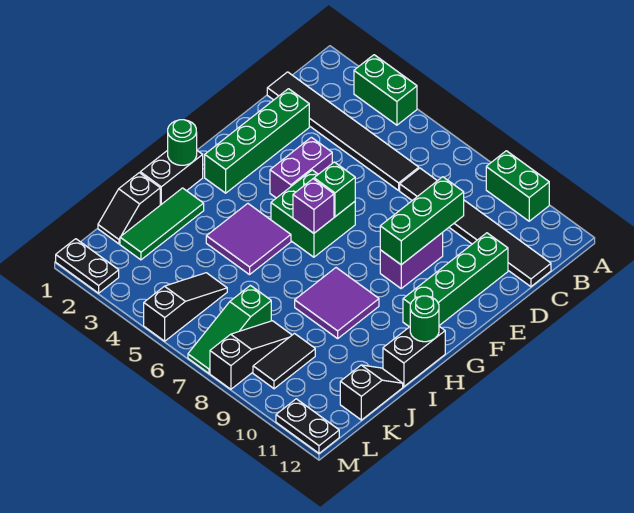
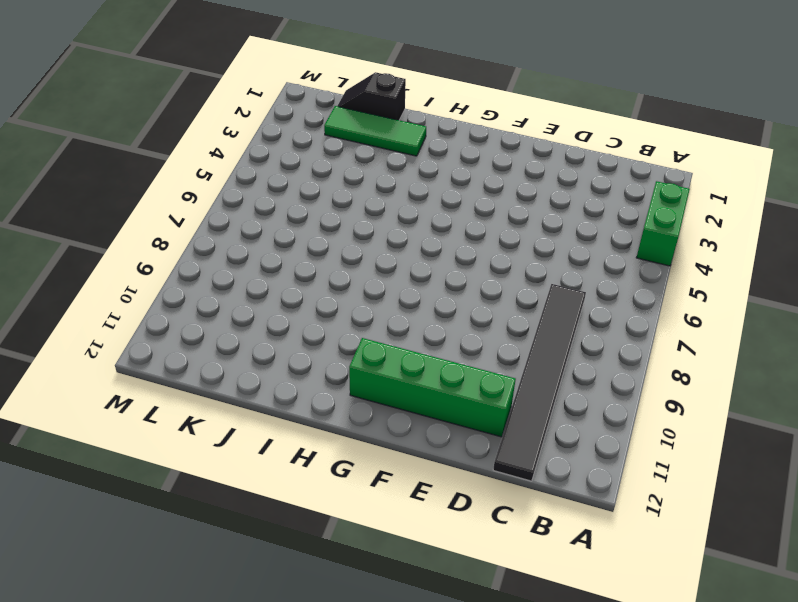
none -> green brick A9:A10 level 1
none -> black tile C1:C6 level 1
none -> green brick D2:G2 level 1

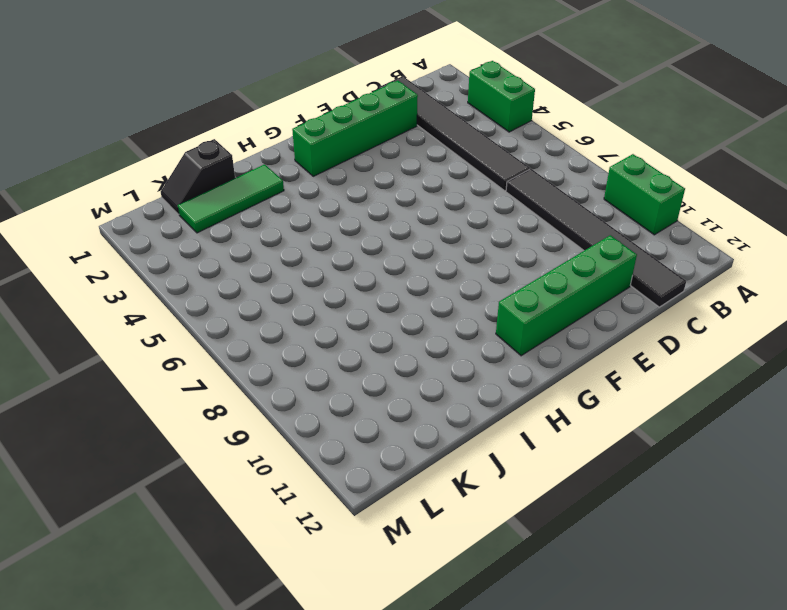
none -> purple brick E4:F4 level 1
none -> purple brick E9:F9 level 1
none -> green brick F5:G6 level 1

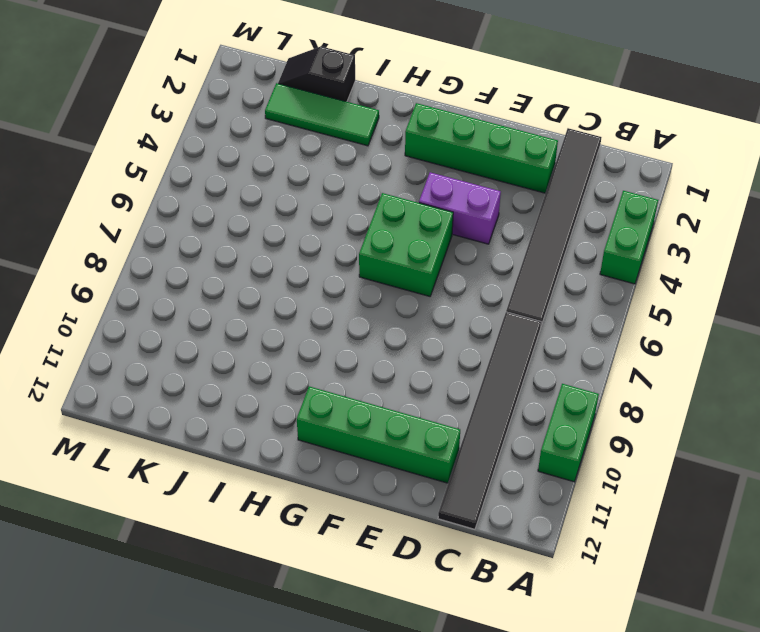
none -> purple brick E9:F9 level 1
none -> black brick H1:I1 level 1
none -> purple tile H4:I5 level 1

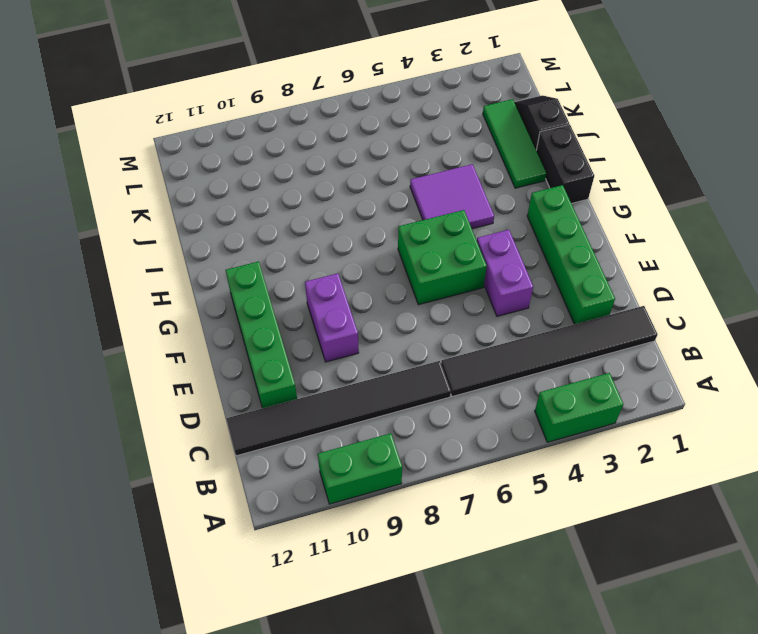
none -> purple tile H8:I9 level 1
none -> black brick H12:I12 level 1
none -> black slope J12:K12 level 1 top K

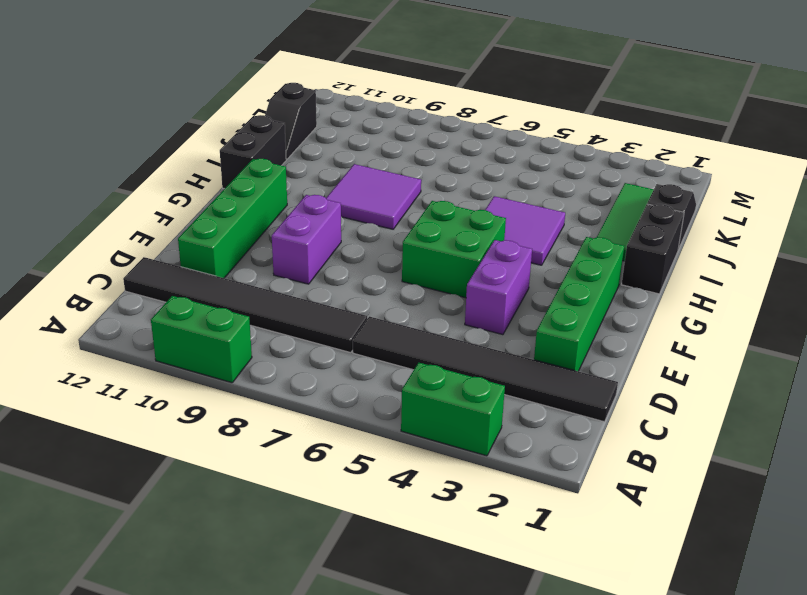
none -> black slope K5:M5 level 1 top M
none -> green slope K7:M7 level 1 top K
none -> black slope K8:M8 level 1 top M

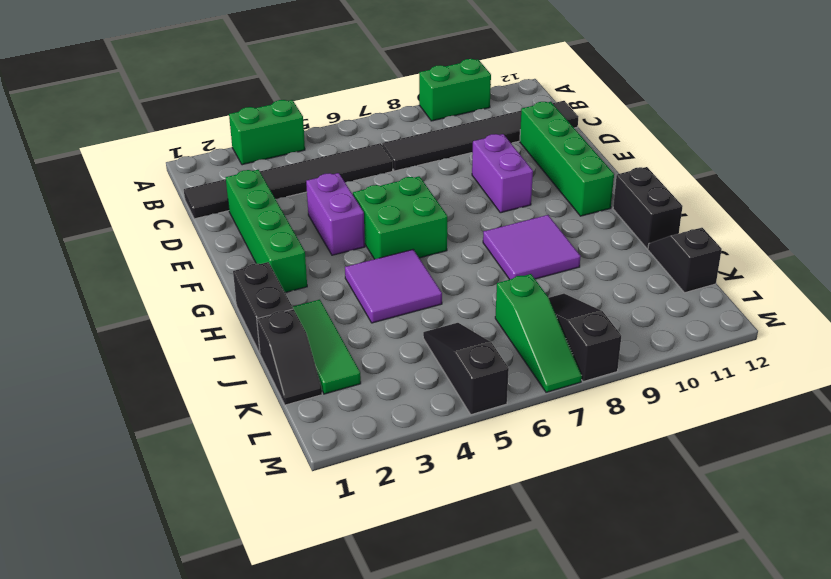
none -> black tile K9:L9 level 1
none -> black plate M1:M2 level 1
none -> black plate M11:M12 level 1

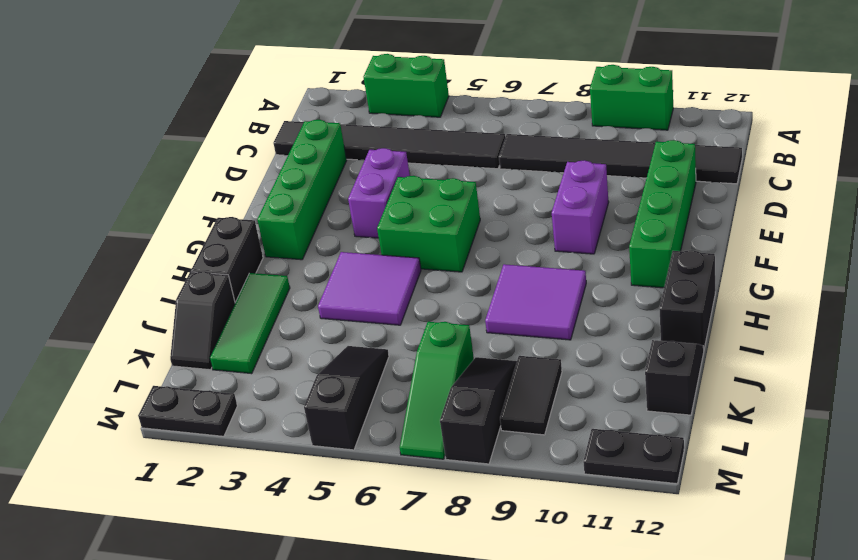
none -> green brick D9:F9 level 2
none -> green brick F6 level 2
none -> purple brick G6 level 2

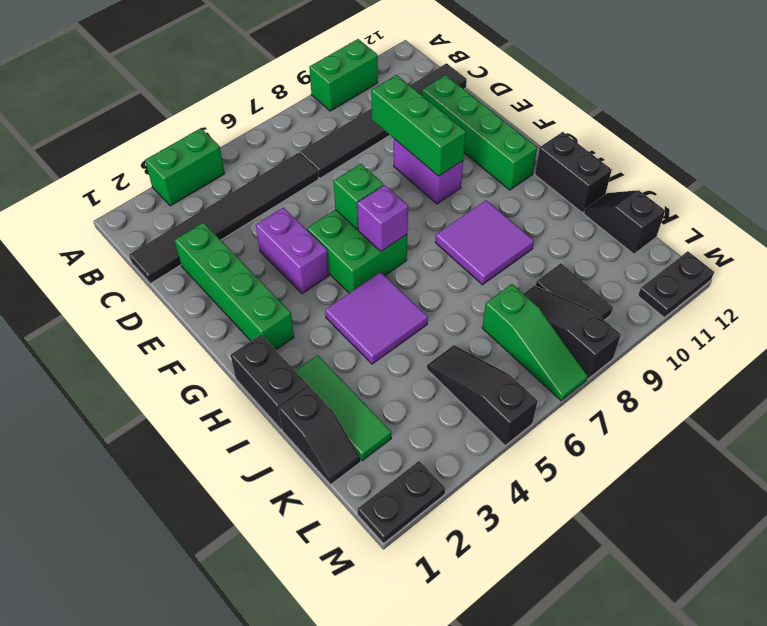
none -> green round brick H1 level 2
none -> green round brick H12 level 2

